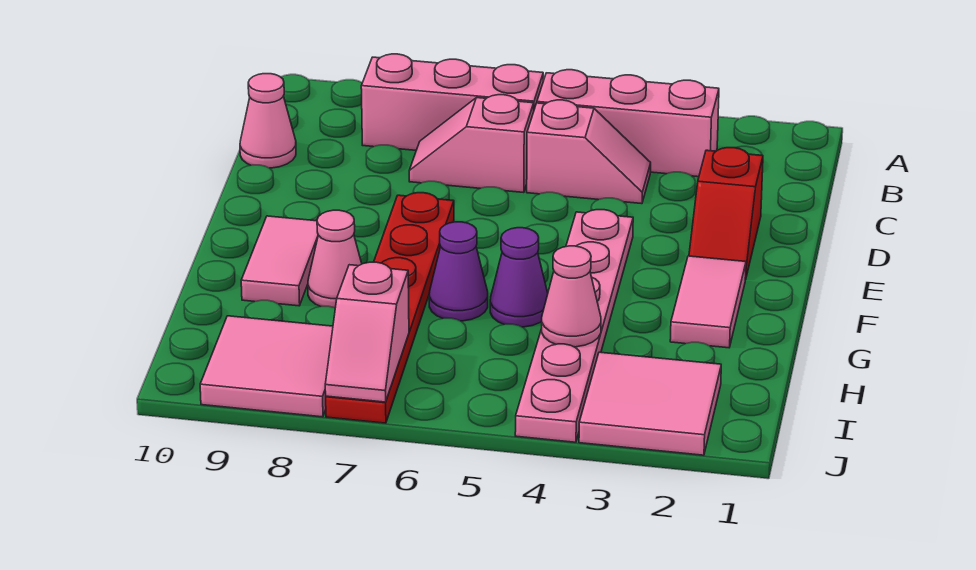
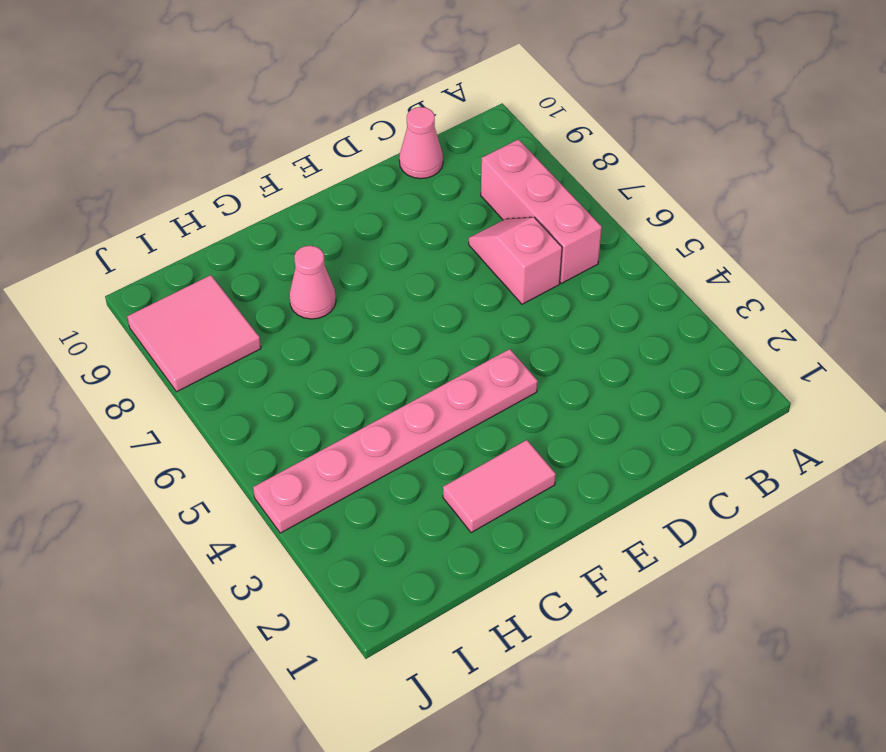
none -> pink brick B3:B5 level 1
none -> pink slope C4:C5 level 1 top 5
none -> red slope D2:E2 level 1 top D

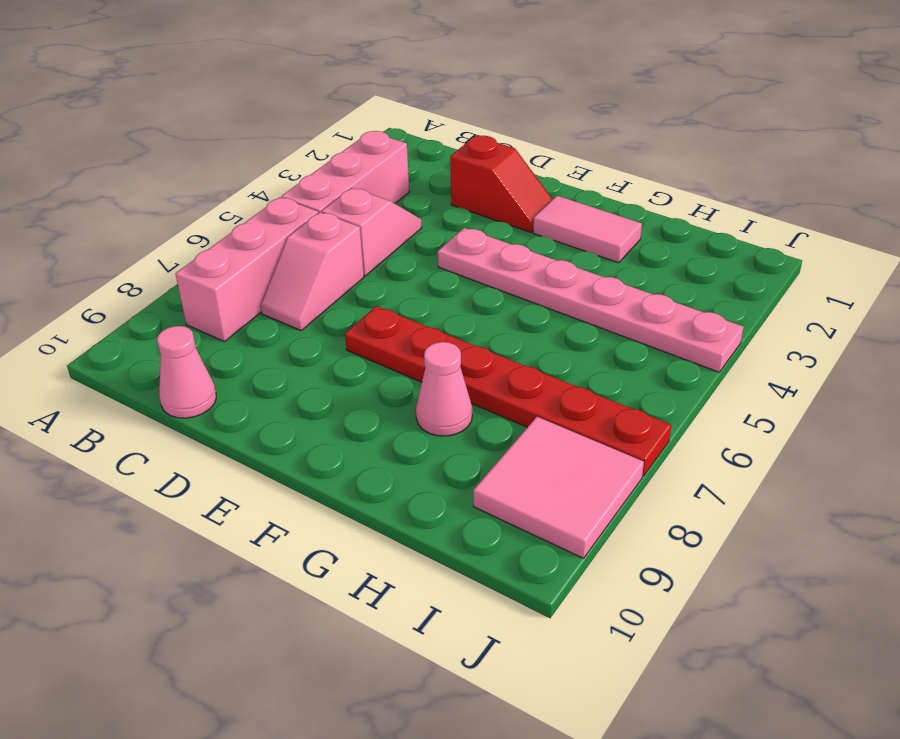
none -> pink tile F9:G9 level 1
none -> purple cone G5 level 1
none -> purple cone G6 level 1

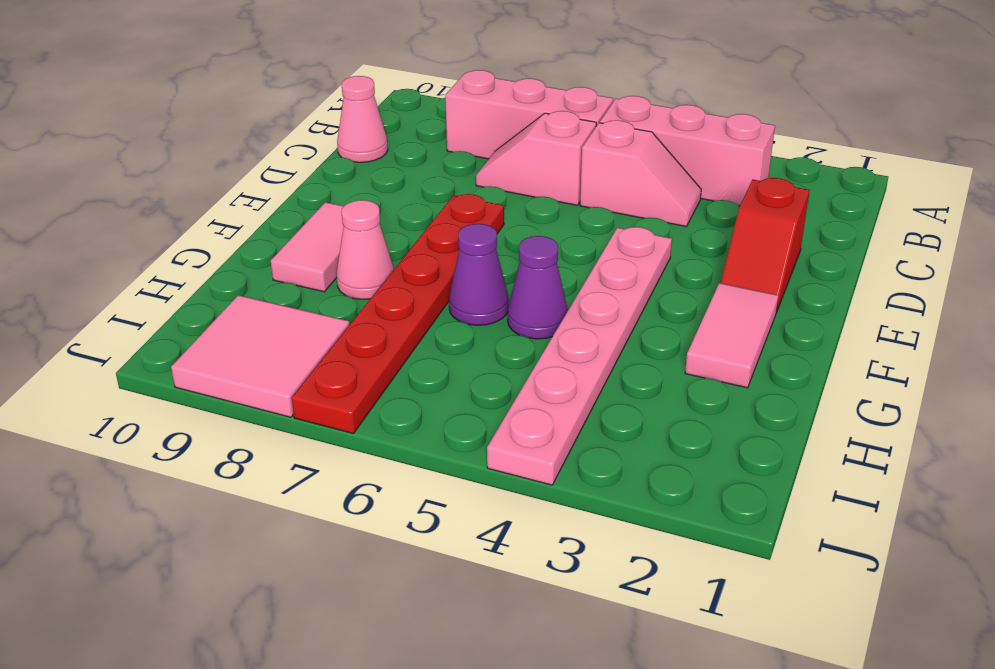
none -> pink tile I2:J3 level 1
none -> pink cone H4 level 2
none -> pink slope I7:J7 level 2 top I

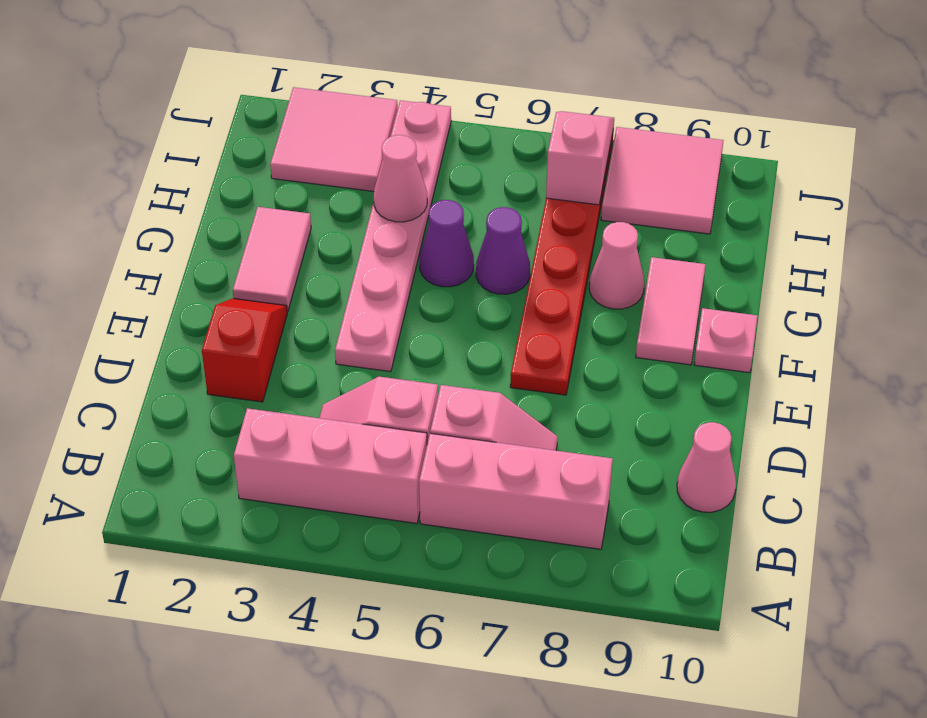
pink plate F10 level 1 -> none

